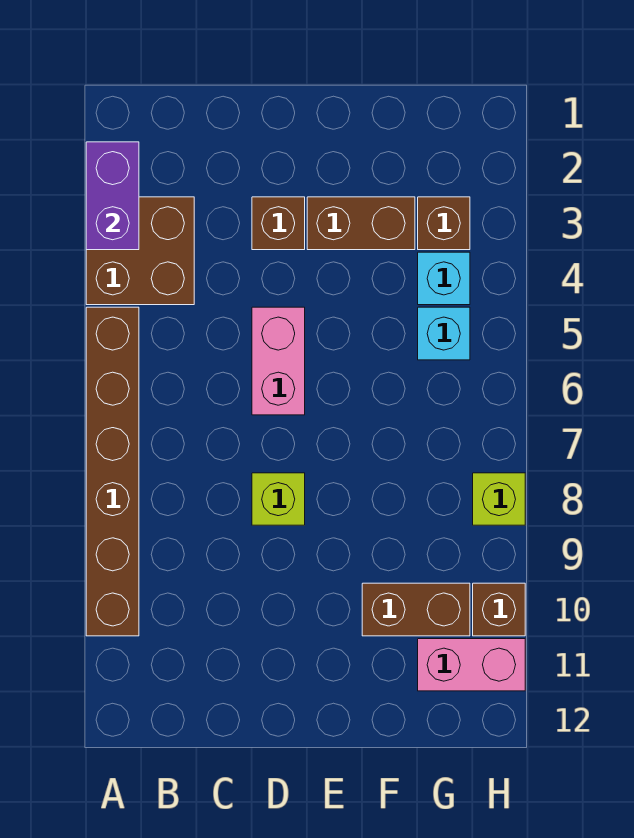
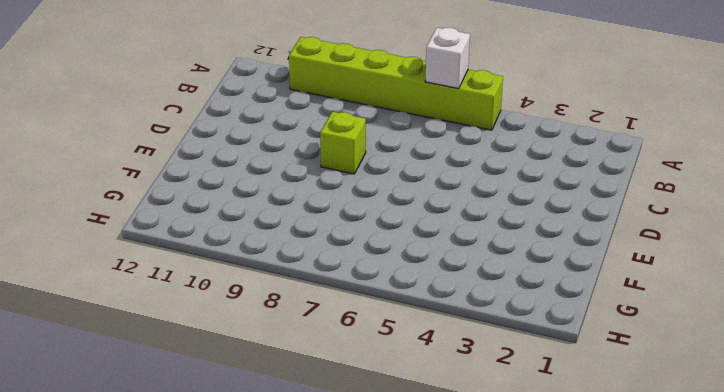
lime brick A5:A10 level 1 -> brown brick A5:A10 level 1
white brick A6 level 2 -> none
none -> brown brick A3:B4 level 1
none -> brown brick D3 level 1
none -> pink brick D5:D6 level 1

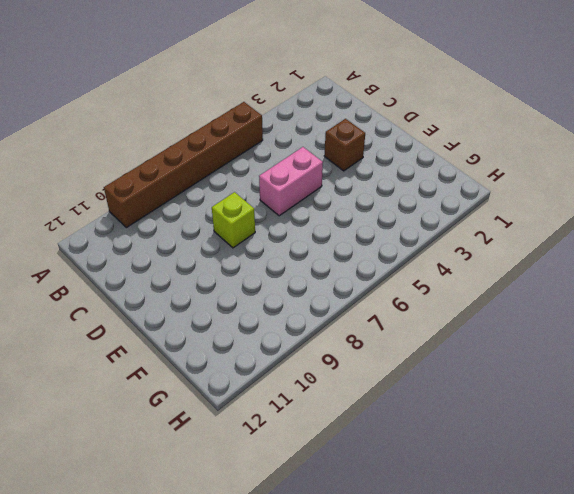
none -> brown brick A3:B4 level 1
none -> brown brick E3:F3 level 1
none -> brown brick F10:G10 level 1

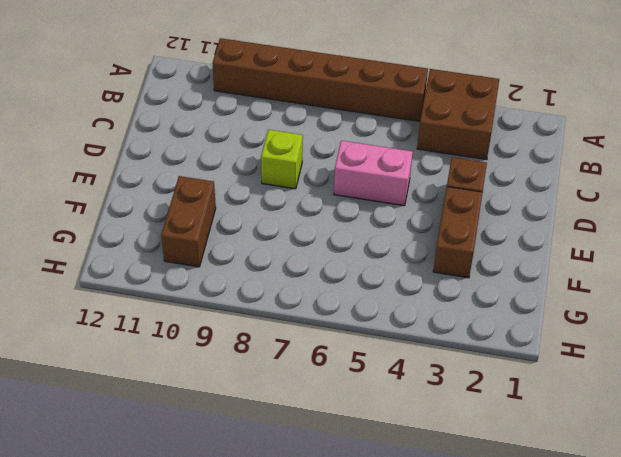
none -> brown brick G3 level 1
none -> cyan brick G4 level 1
none -> cyan brick G5 level 1

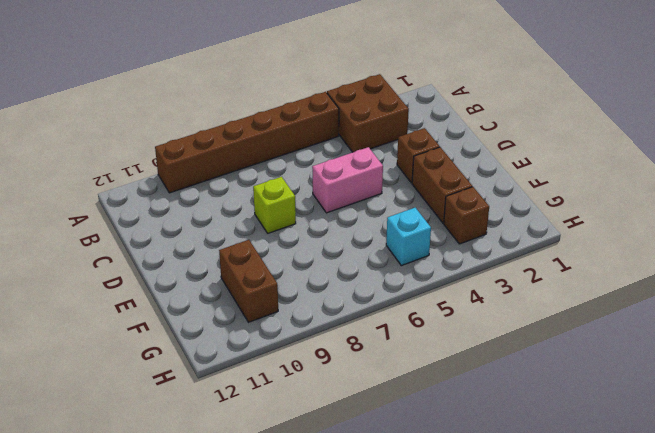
none -> cyan brick G4 level 1
none -> pink brick G11:H11 level 1
none -> lime brick H8 level 1

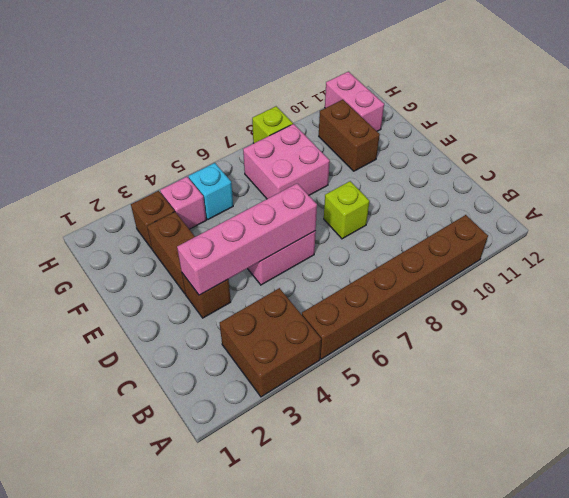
pink brick D3:D6 level 2 -> none
pink brick F7:G8 level 1 -> none
pink brick G4 level 1 -> cyan brick G4 level 1
none -> brown brick H10 level 1
none -> purple brick A2:A3 level 2

